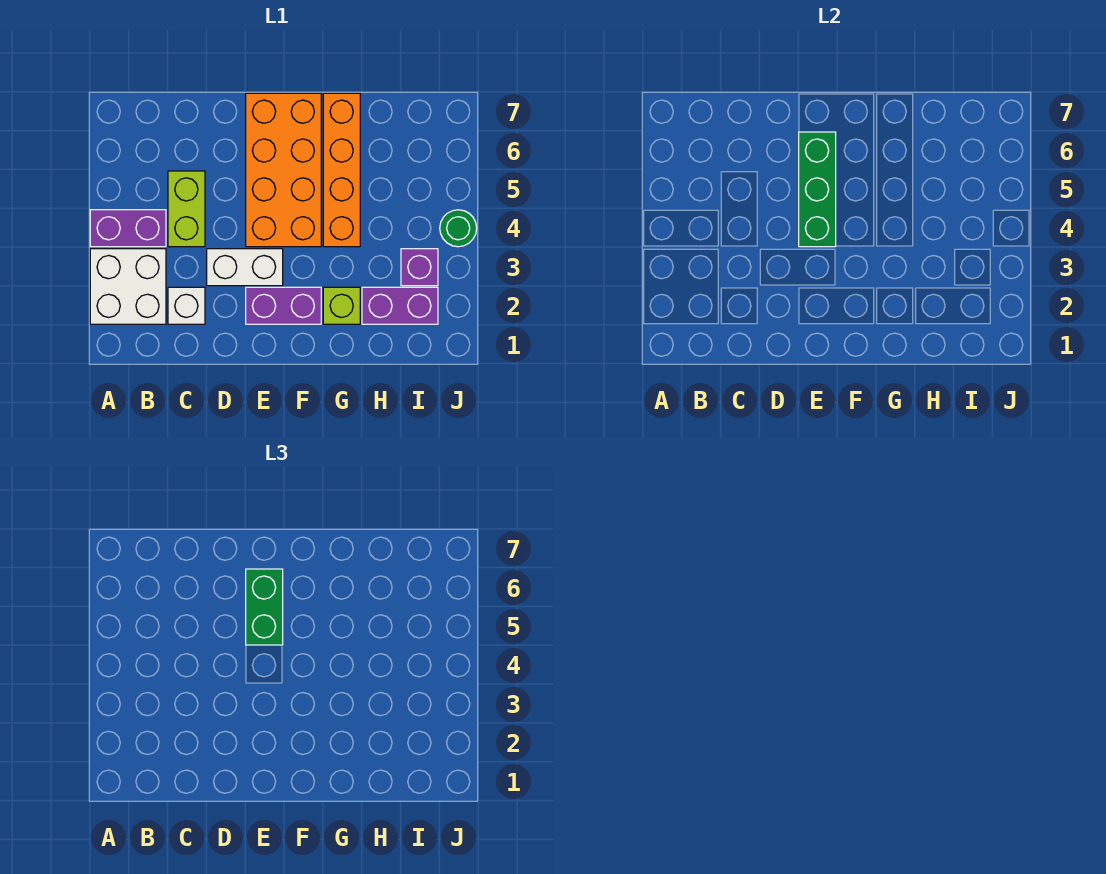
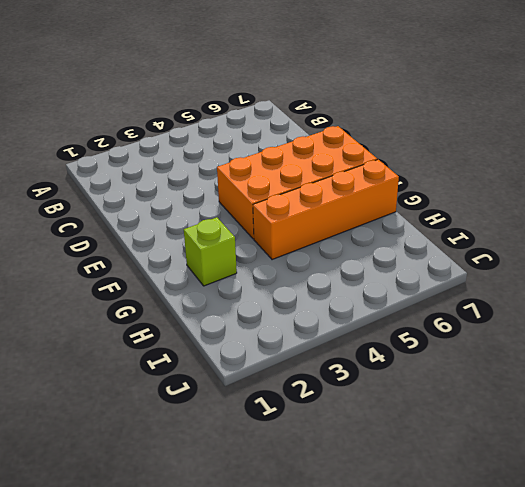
none -> white brick A2:B3 level 1
none -> purple brick A4:B4 level 1
none -> white brick C2 level 1

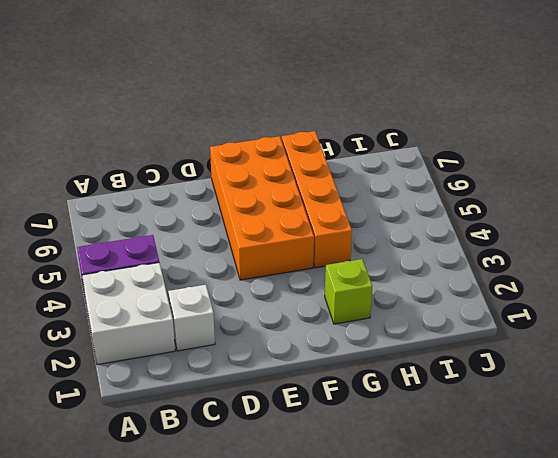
none -> lime brick C4:C5 level 1
none -> white brick D3:E3 level 1
none -> purple brick E2:F2 level 1

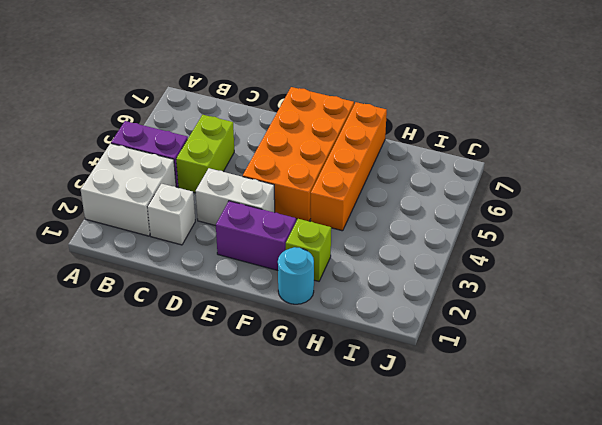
cyan round brick G1 level 1 -> none
none -> purple brick H2:I2 level 1
none -> purple brick I3 level 1
none -> green round brick J4 level 1

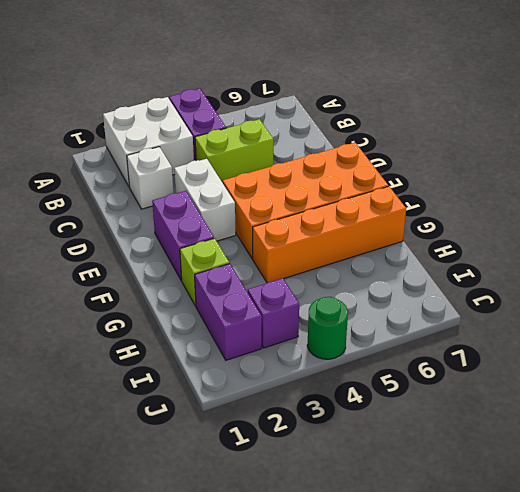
none -> green brick E4:E6 level 2
none -> green brick E5:E6 level 3

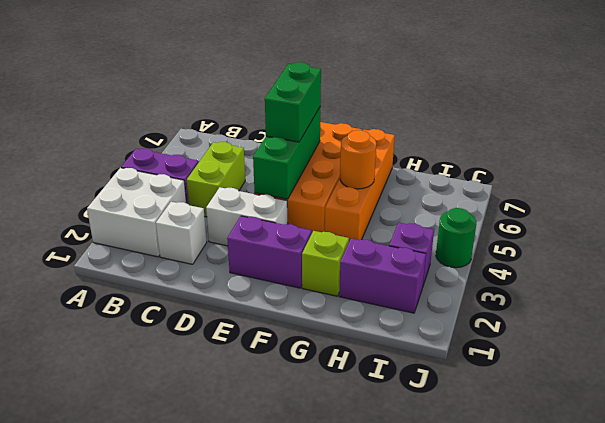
orange round brick G5 level 2 -> none

